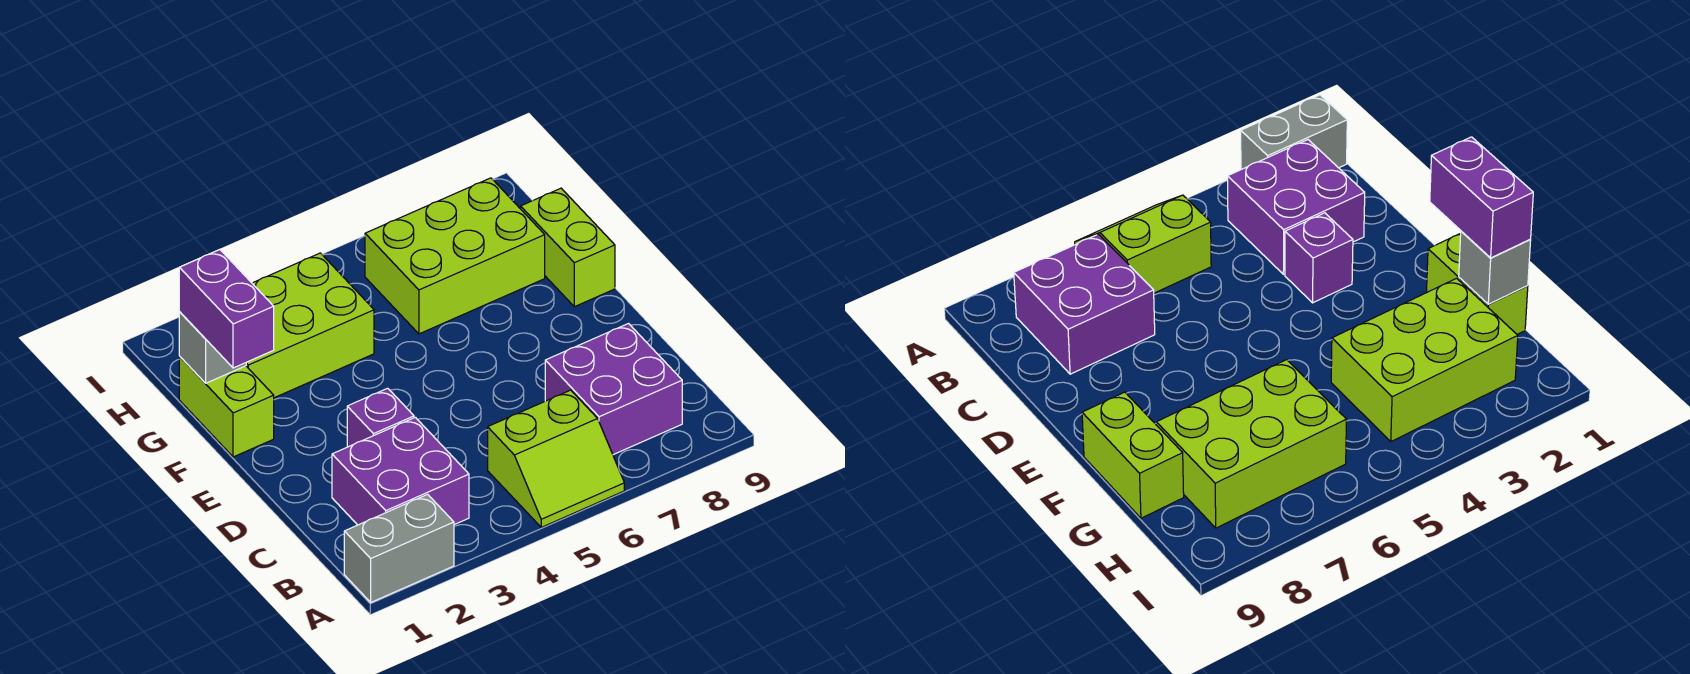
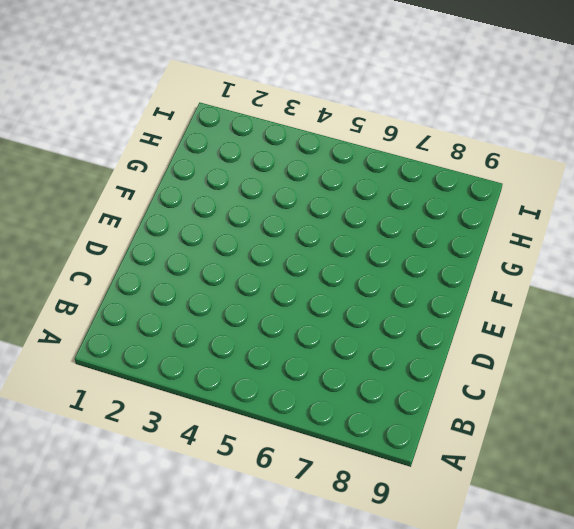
none -> grey brick A1:A2 level 1
none -> lime slope A5:B6 level 1 top B

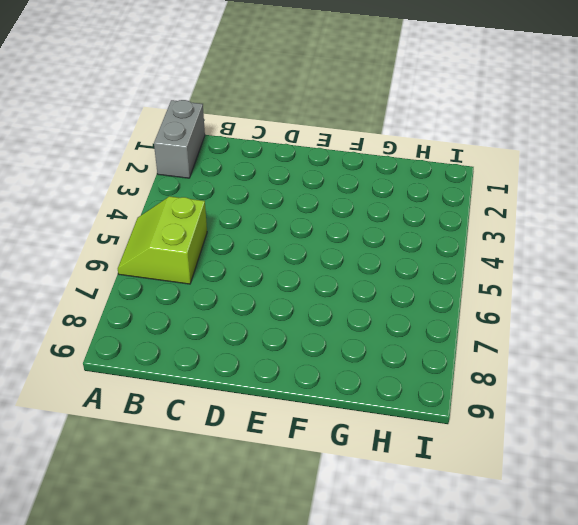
none -> purple brick B2:C3 level 1
none -> purple brick B7:C8 level 1

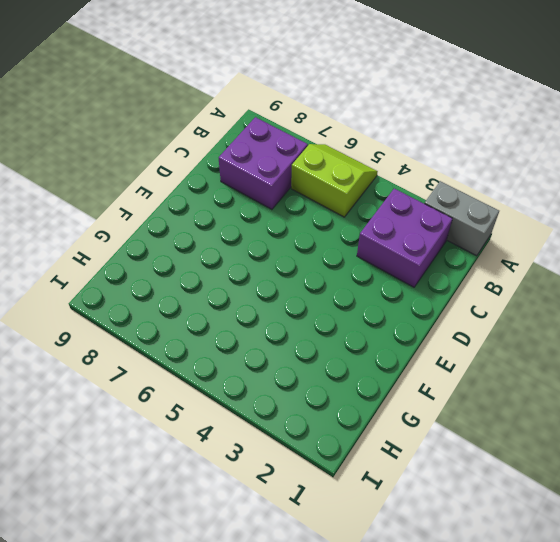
none -> purple brick D3 level 1
none -> lime brick F1:G1 level 1

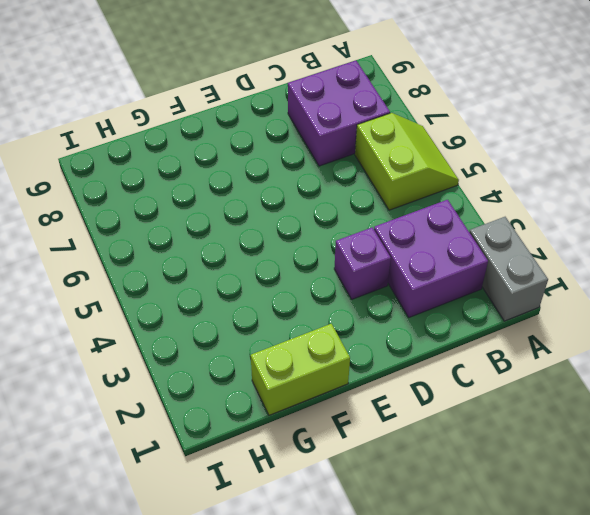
none -> lime brick F9:G9 level 1
none -> lime brick G2:H4 level 1

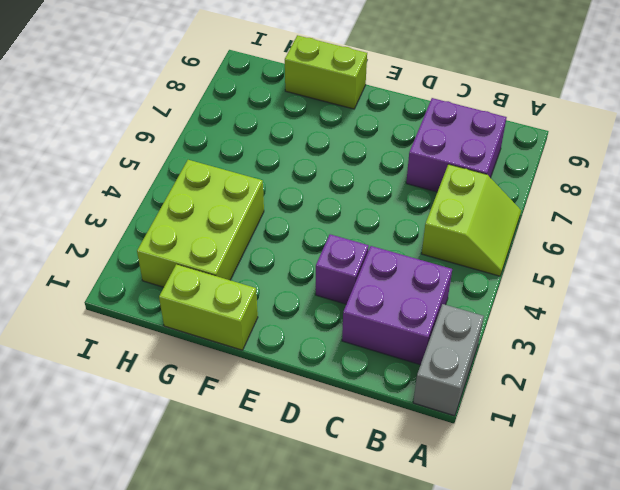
none -> lime brick G6:H8 level 1
none -> grey brick G1 level 2

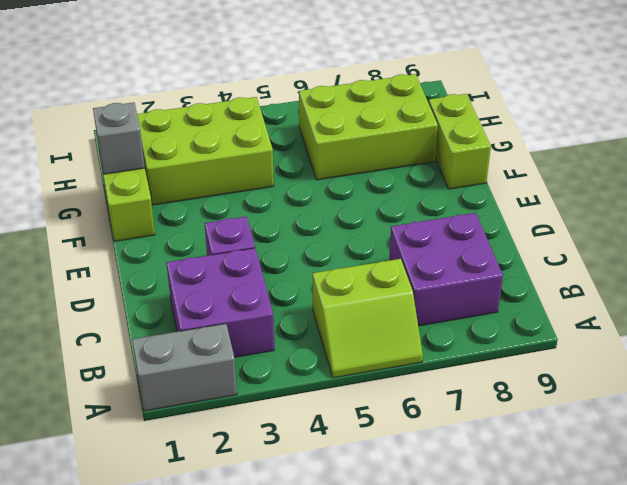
none -> purple brick F1:G1 level 3

